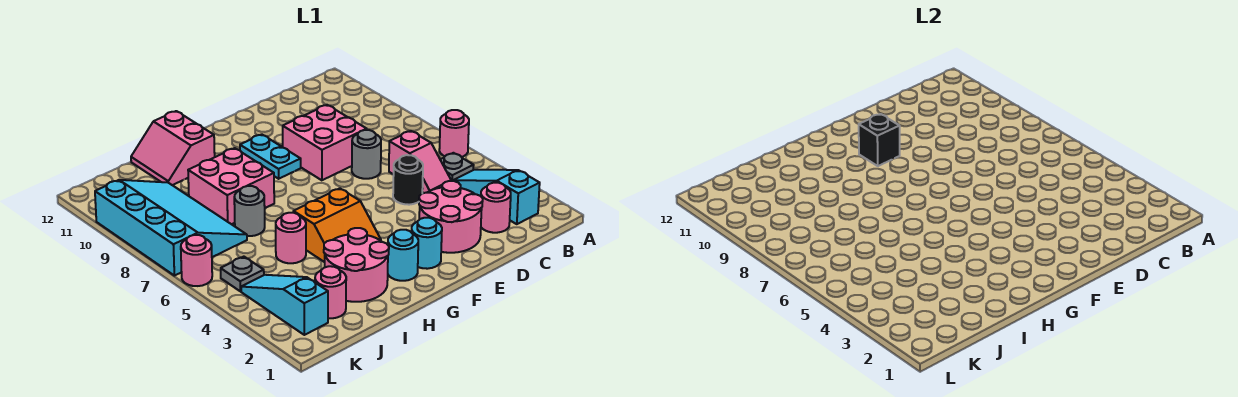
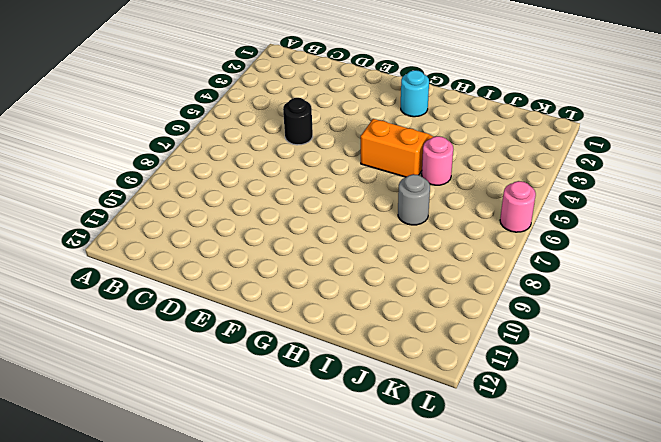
none -> pink round brick A6 level 1
none -> cyan slope B2:B4 level 1 top 2
none -> grey plate B5 level 1

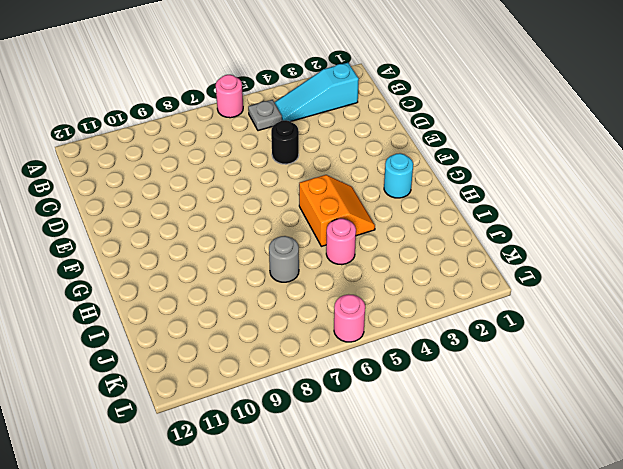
none -> pink round brick C2 level 1
none -> pink slope C5:C6 level 1 top 6
none -> pink round brick D2:E3 level 1

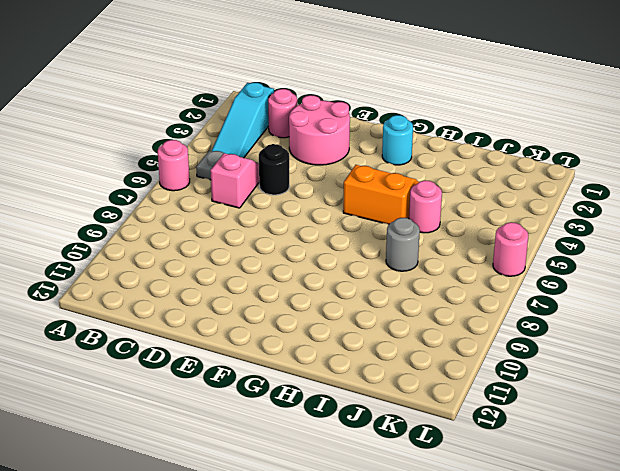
none -> grey round brick D7 level 1
none -> pink brick D8:E9 level 1
none -> cyan round brick F2 level 1

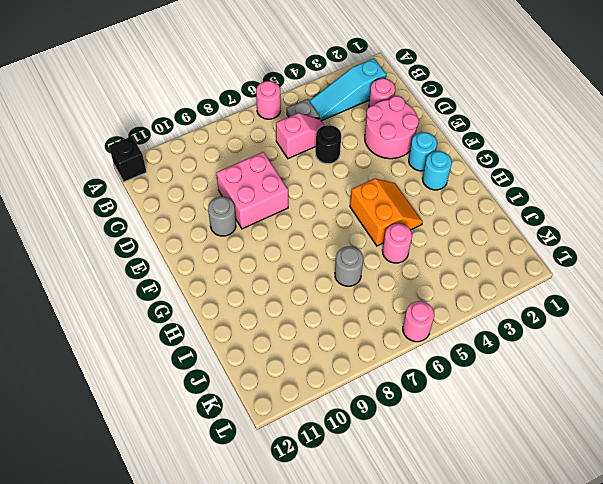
black brick A12 level 1 -> black brick F10 level 2
grey round brick E10 level 1 -> grey round brick D7 level 1
none -> cyan plate F9:F10 level 1
none -> pink round brick H2:I3 level 1
none -> pink brick H8:I9 level 1

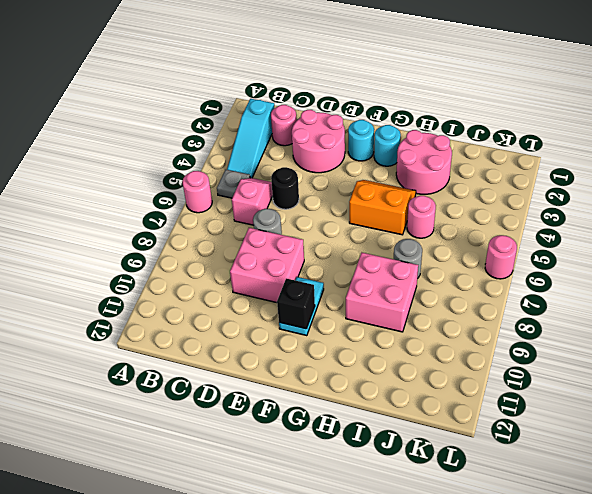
none -> pink slope H11:I12 level 1 top H
none -> pink round brick J2 level 1
none -> cyan slope J7:L10 level 1 top L

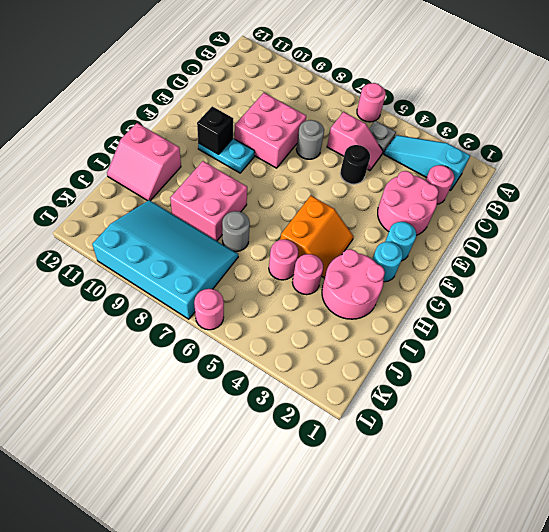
pink round brick I4 level 1 -> pink round brick J2 level 1
none -> cyan slope K2:K4 level 1 top 2
none -> grey plate K5 level 1

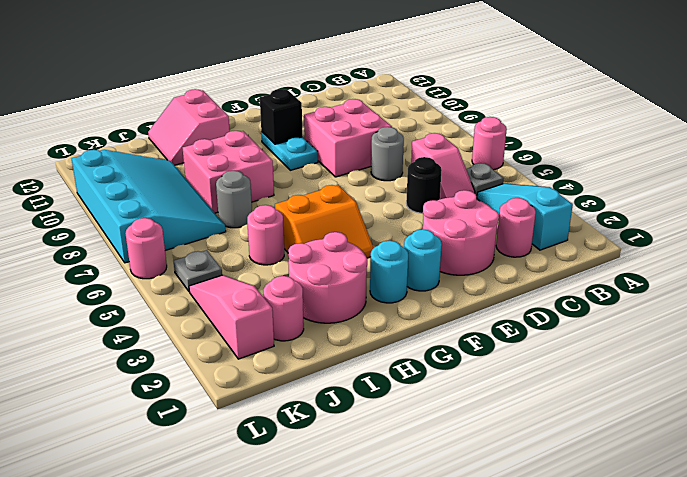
pink slope K2:K4 level 1 top 2 -> cyan slope K2:K4 level 1 top 2

